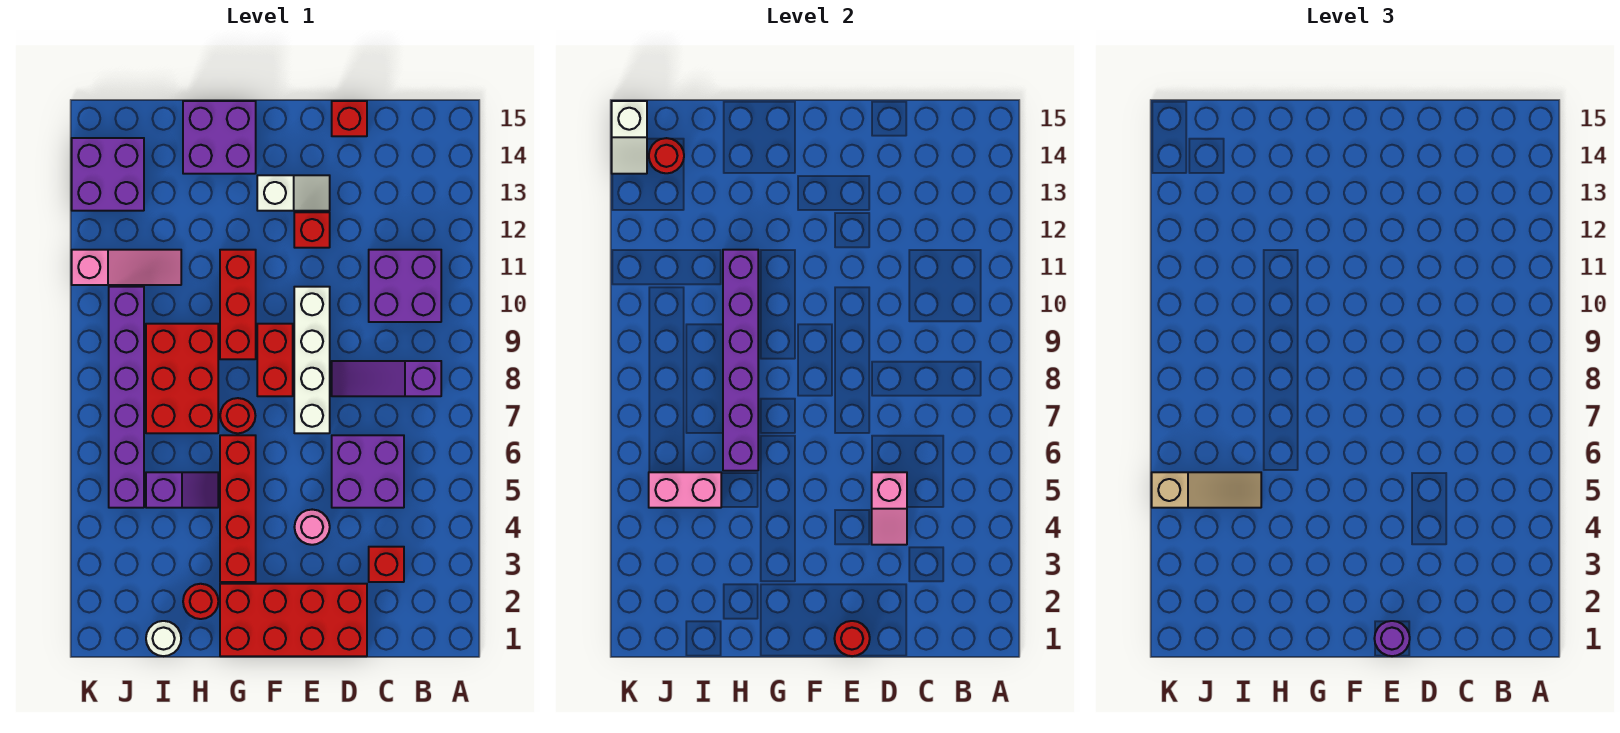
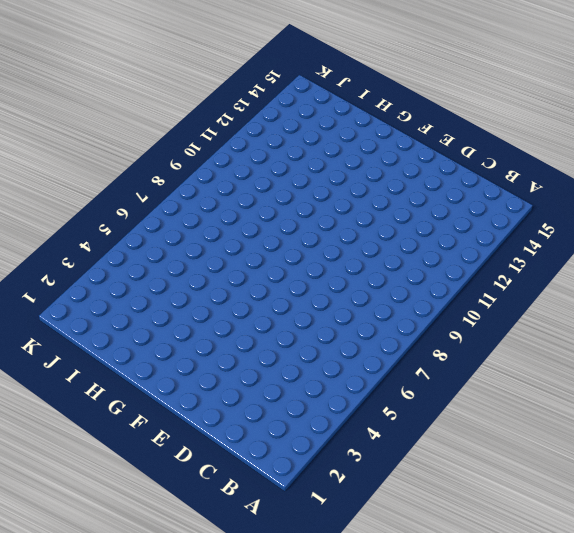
none -> purple slope B8:D8 level 1 top B
none -> purple brick B10:C11 level 1
none -> red brick C3 level 1
none -> purple brick C5:D6 level 1

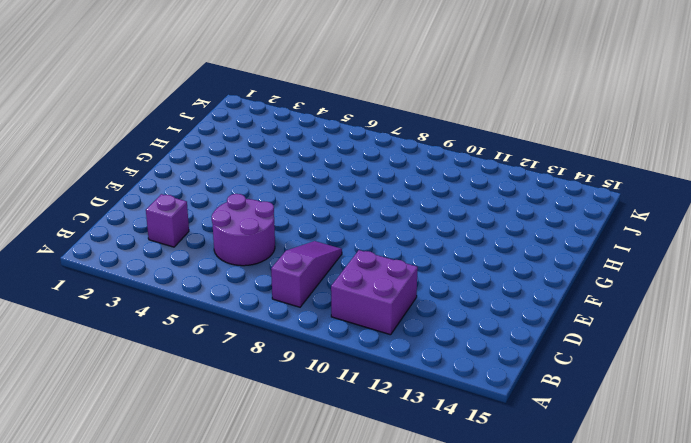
purple brick C3 level 1 -> red brick C3 level 1
purple round brick C5:D6 level 1 -> purple brick C5:D6 level 1
none -> red brick D1:G2 level 1
none -> red brick D15 level 1
none -> pink round brick E4 level 1
none -> white brick E7:E10 level 1

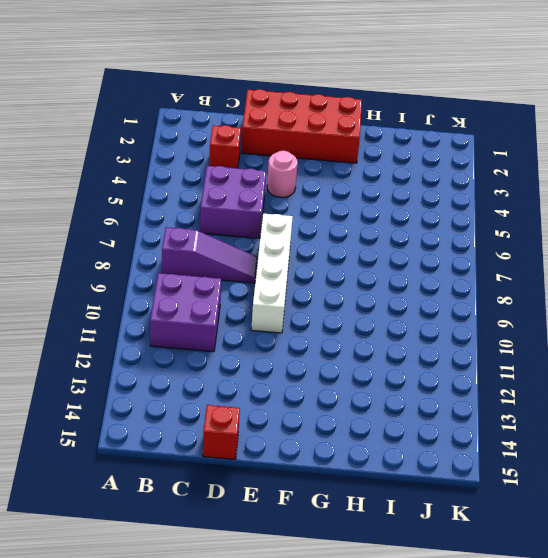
none -> red brick E12 level 1
none -> white slope E13:F13 level 1 top F
none -> red brick F8:F9 level 1
none -> red brick G3:G6 level 1

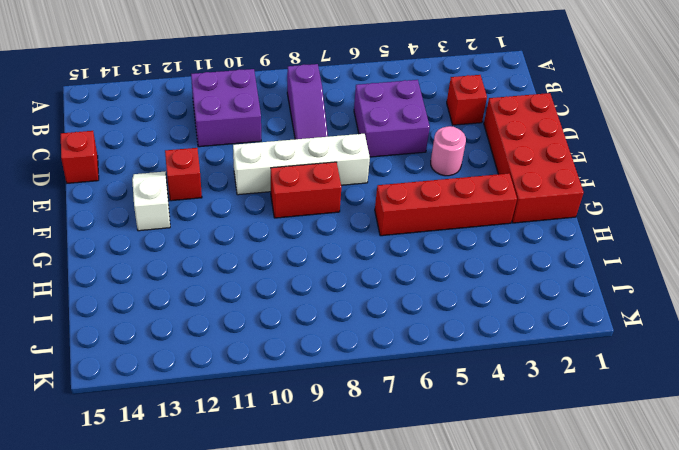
none -> red round brick G7 level 1
none -> red brick G9:G11 level 1
none -> purple brick G14:H15 level 1
none -> red round brick H2 level 1

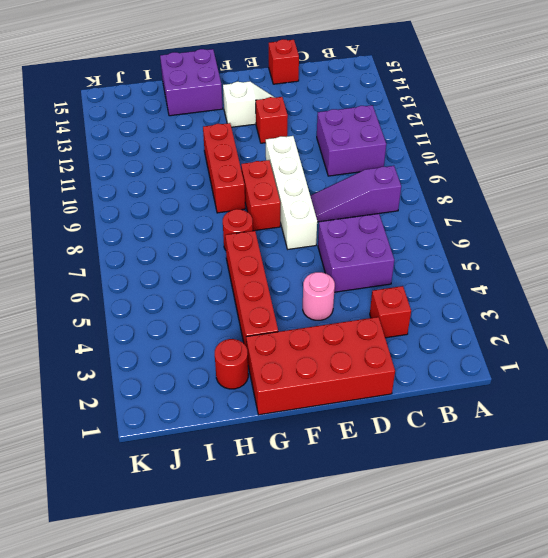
none -> purple slope H5:I5 level 1 top I
none -> red brick H7:I9 level 1
none -> white round brick I1 level 1
none -> pink slope I11:K11 level 1 top K

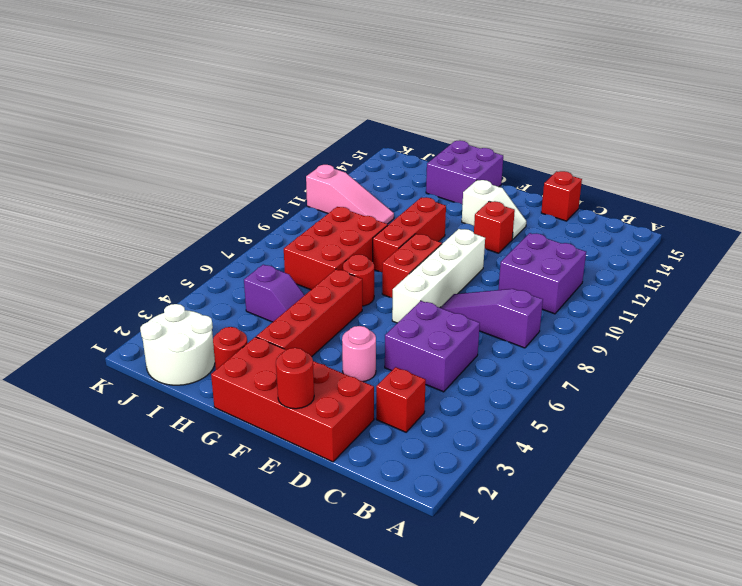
white round brick I1:J2 level 1 -> white round brick I1 level 1
none -> purple brick J5:J10 level 1
none -> purple brick J13:K14 level 1
none -> pink slope D4:D5 level 2 top 5
none -> purple brick H6:H11 level 2

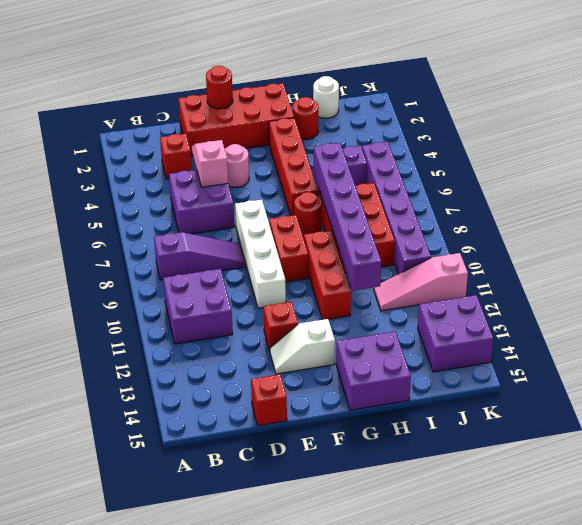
none -> pink brick I5:J5 level 2
none -> red round brick J14 level 2
none -> white slope K14:K15 level 2 top 15
none -> purple round brick E1 level 3

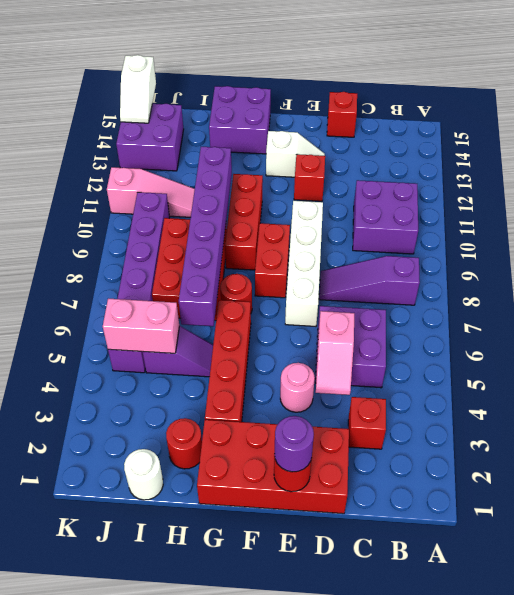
none -> red round brick J14 level 2
none -> tan slope I5:K5 level 3 top K

